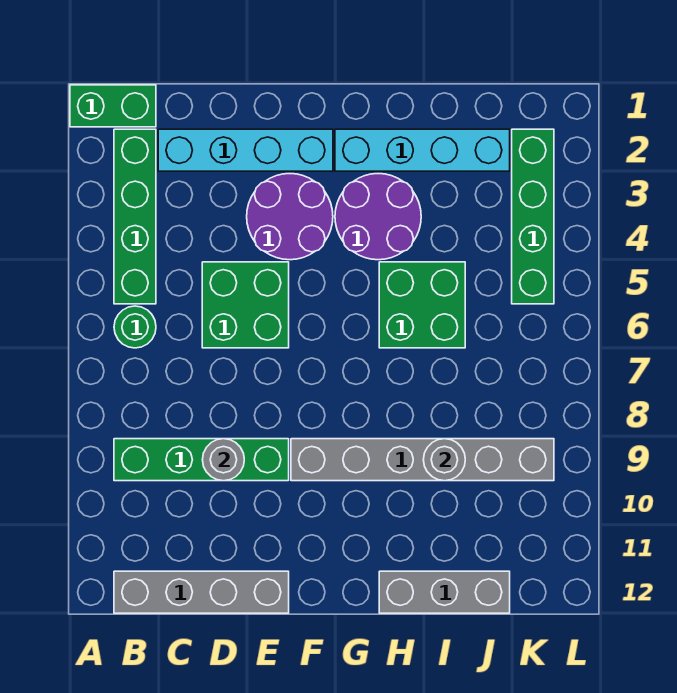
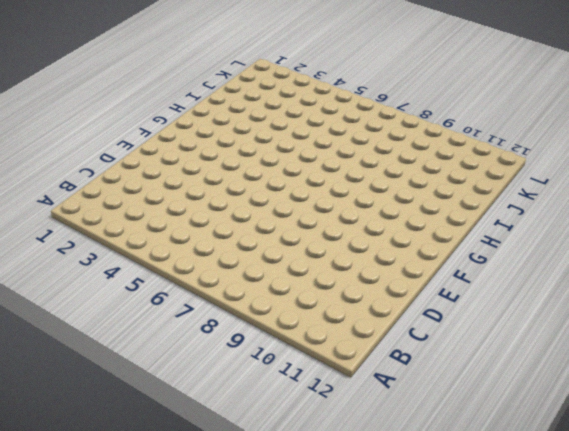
none -> green brick A1:B1 level 1
none -> green brick B2:B5 level 1
none -> green round brick B6 level 1

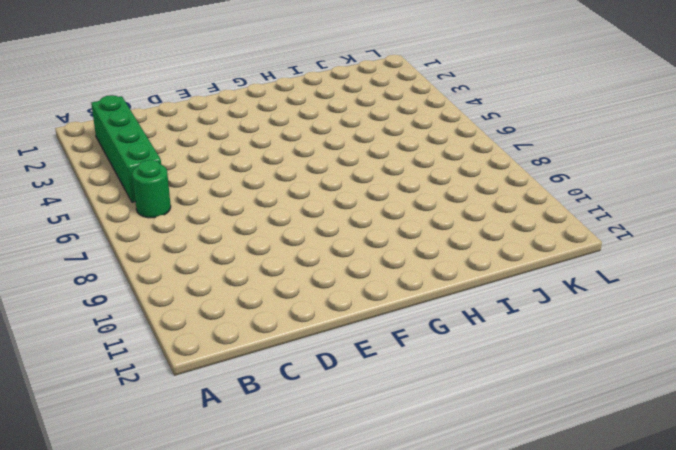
none -> green brick A1:B1 level 1
none -> green brick B9:E9 level 1
none -> grey brick B12:E12 level 1

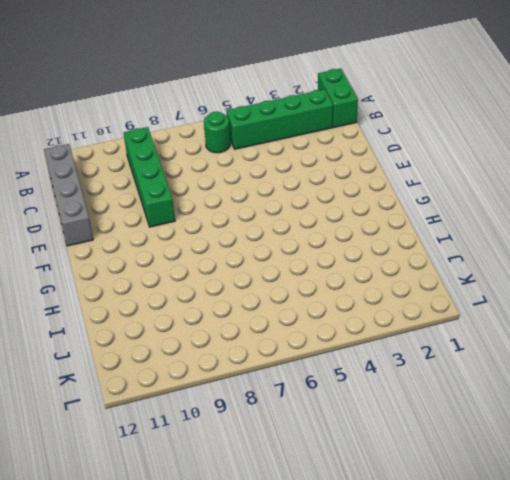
none -> cyan brick C2:F2 level 1
none -> green brick D5:E6 level 1
none -> purple round brick E3:F4 level 1

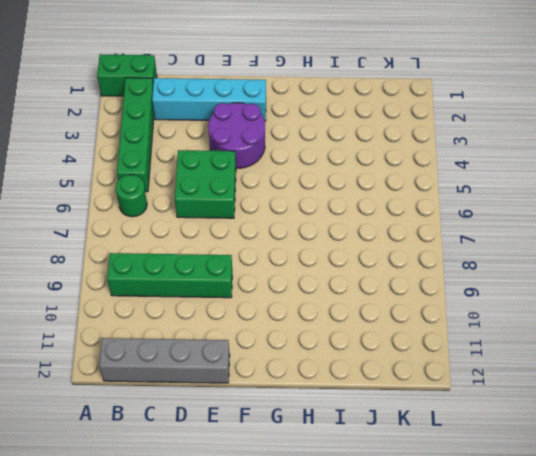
none -> grey brick F9:K9 level 1
none -> cyan brick G2:J2 level 1
none -> purple round brick G3:H4 level 1

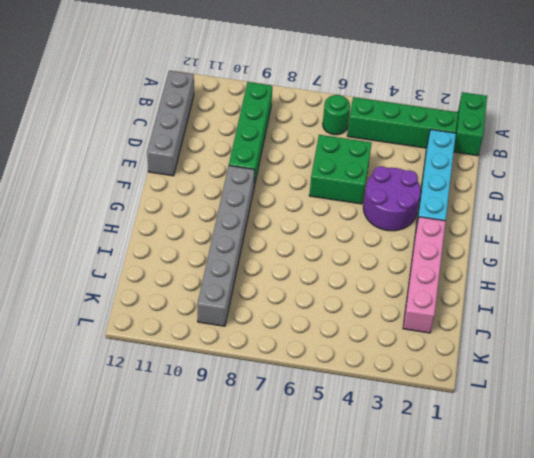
pink brick G2:J2 level 1 -> cyan brick G2:J2 level 1
none -> purple round brick G3:H4 level 1
none -> green brick H5:I6 level 1
none -> grey brick H12:J12 level 1

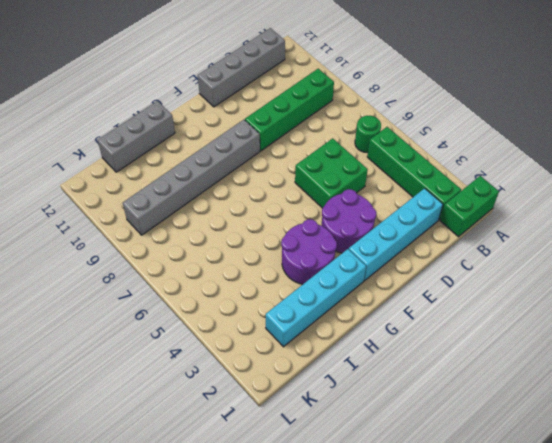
none -> green brick H5:I6 level 1
none -> green brick K2:K5 level 1
none -> grey round brick D9 level 2

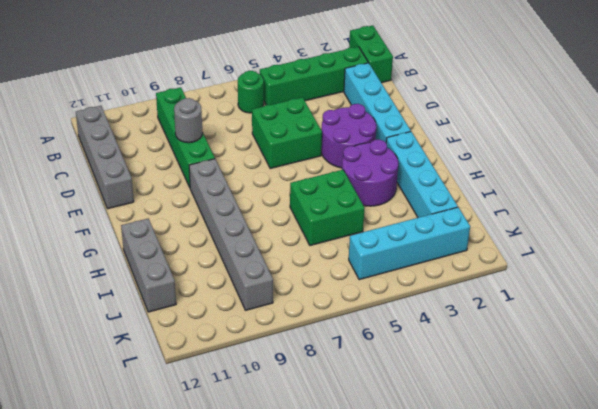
cyan brick K2:K5 level 1 -> green brick K2:K5 level 1
none -> grey round brick I9 level 2

